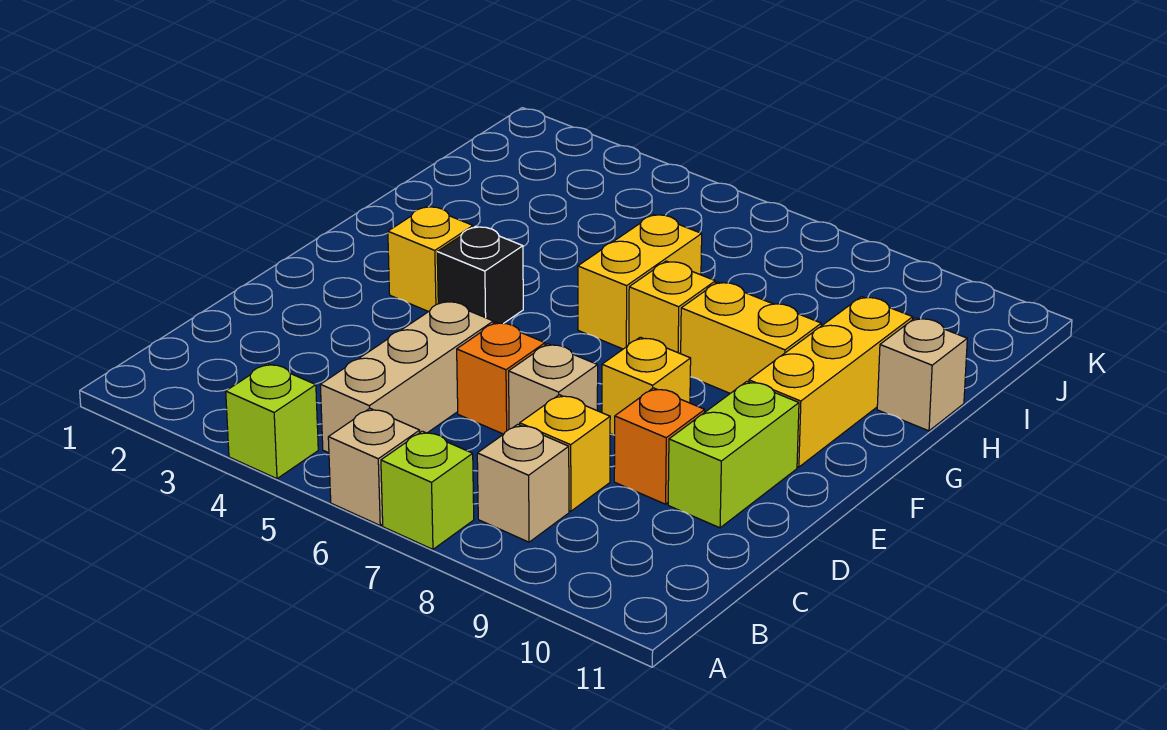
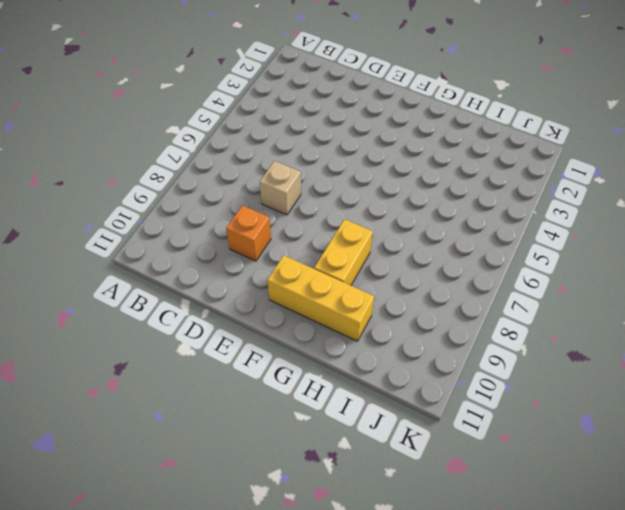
none -> lime brick A4 level 1
none -> tan brick A6 level 1
none -> lime brick A7 level 1

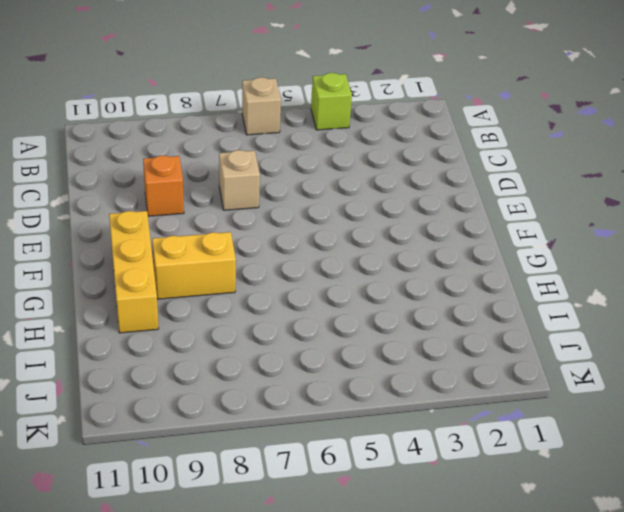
none -> lime brick A7 level 1
none -> tan brick B5:D5 level 1
none -> tan brick B8 level 1

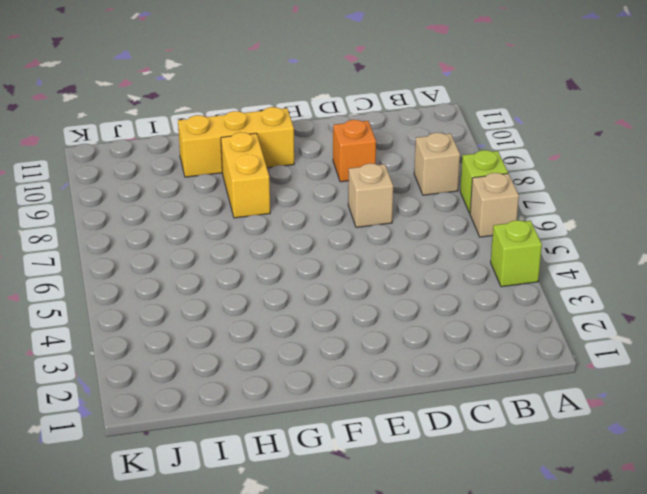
none -> tan brick B5:D5 level 1
none -> yellow brick C8 level 1
none -> orange brick D6 level 1

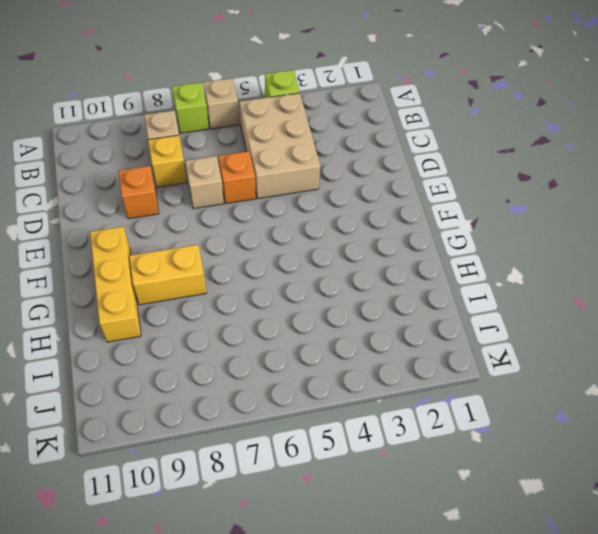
tan brick B4:D5 level 1 -> tan brick B5:D5 level 1
none -> lime brick D10:E10 level 1
none -> yellow brick E8 level 1
none -> yellow brick F3 level 1

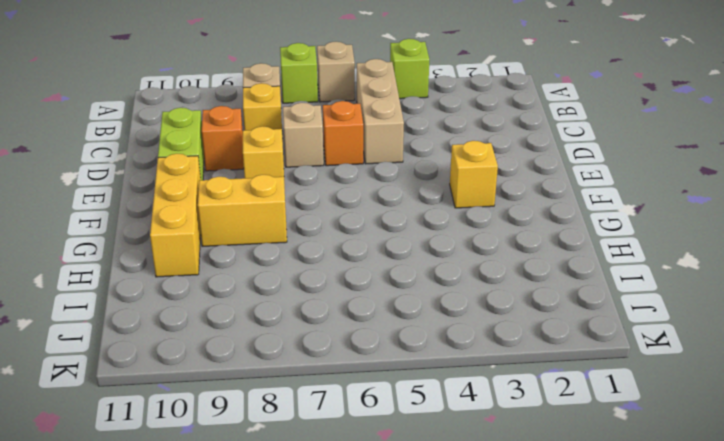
none -> black brick F4 level 1
none -> yellow brick G6:H6 level 1
none -> yellow brick G7 level 1

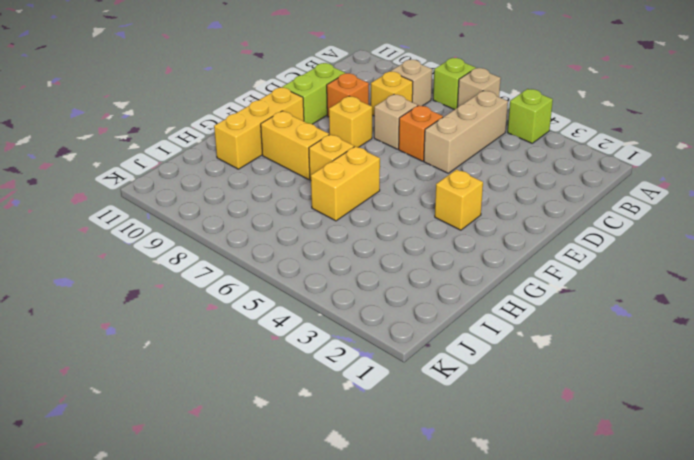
none -> black brick F4 level 1
none -> tan brick H11 level 1

